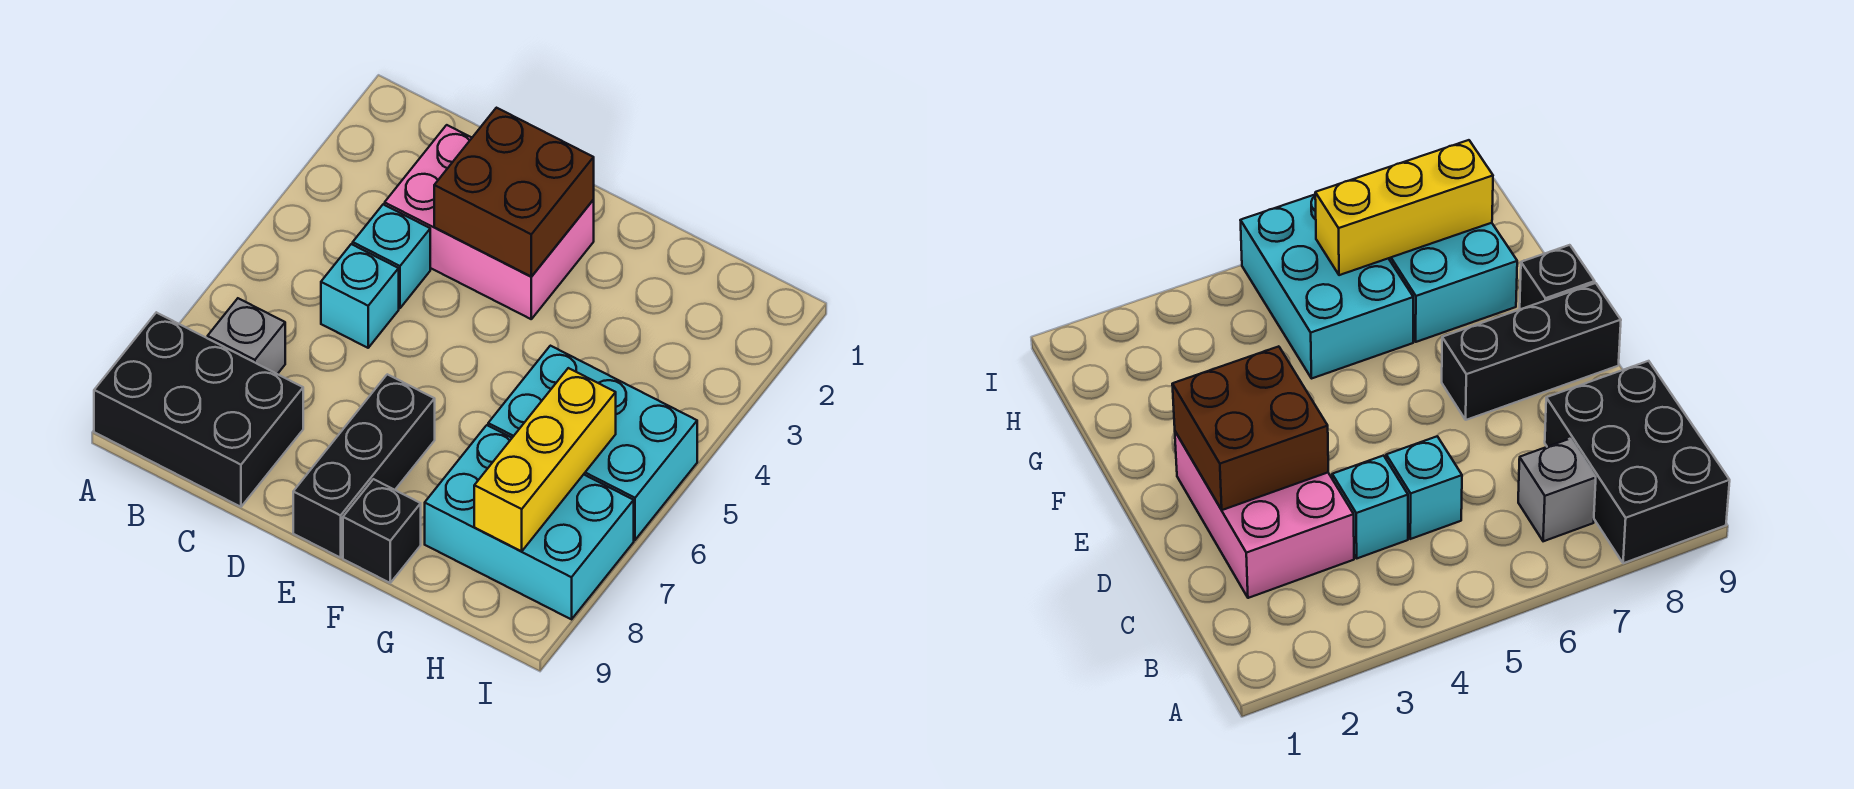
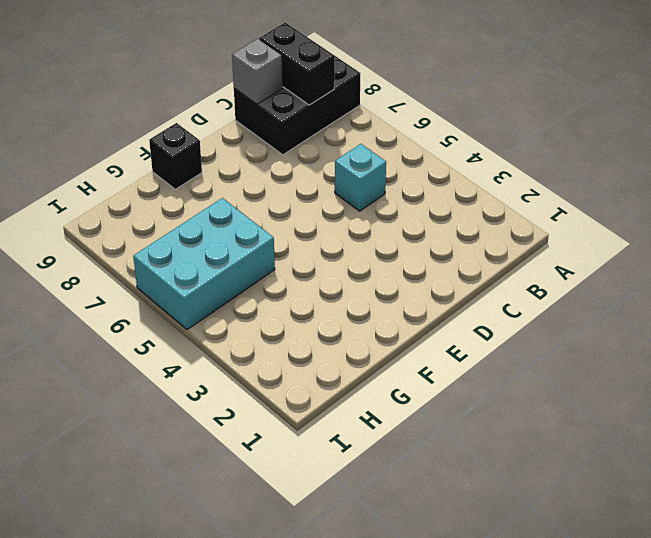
black brick B8:B9 level 2 -> none
grey brick C9 level 2 -> grey brick B7 level 1
none -> pink brick C2:E3 level 1
none -> cyan brick C4 level 1

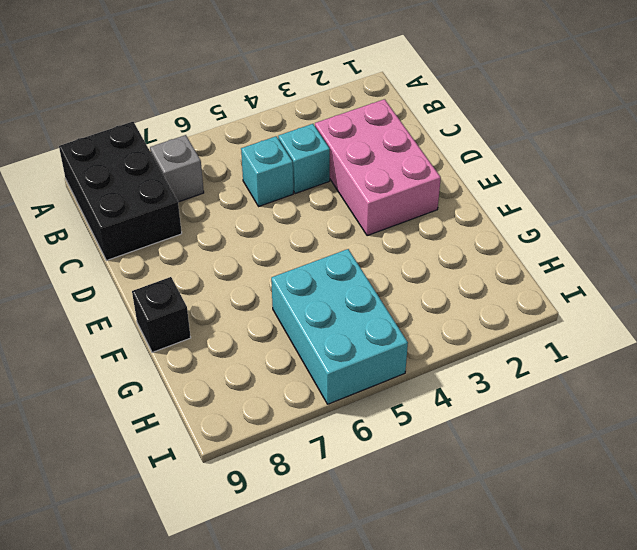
none -> black brick E7:E9 level 1
none -> cyan brick G7:I8 level 1

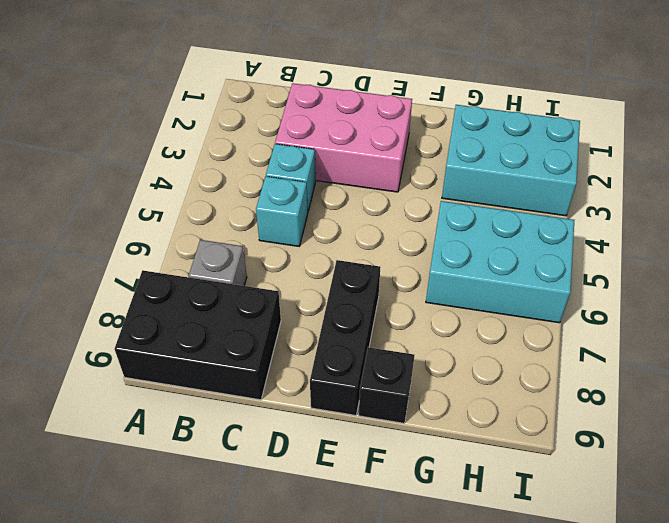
cyan brick G2:I3 level 1 -> cyan brick G7:I8 level 1
none -> brown brick D2:E3 level 2
none -> yellow brick H6:H8 level 2

